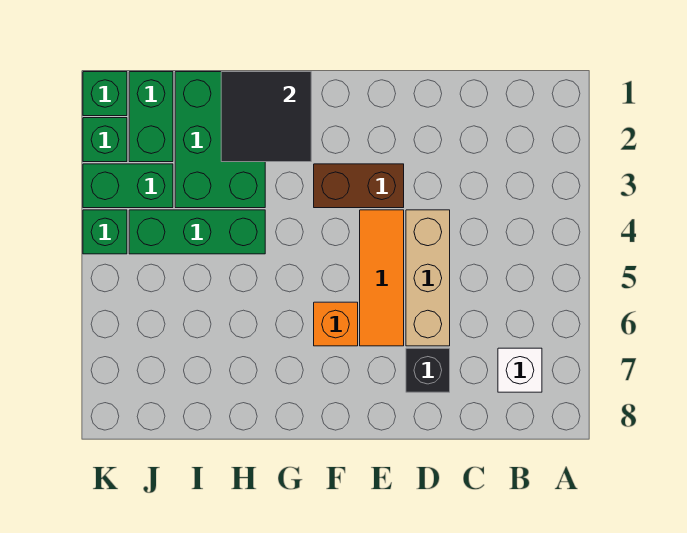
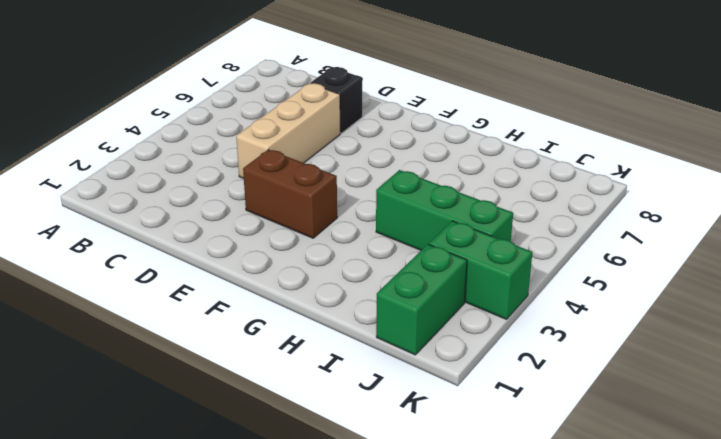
none -> white brick B7 level 1
none -> orange tile E4:E6 level 1
none -> orange brick F6 level 1

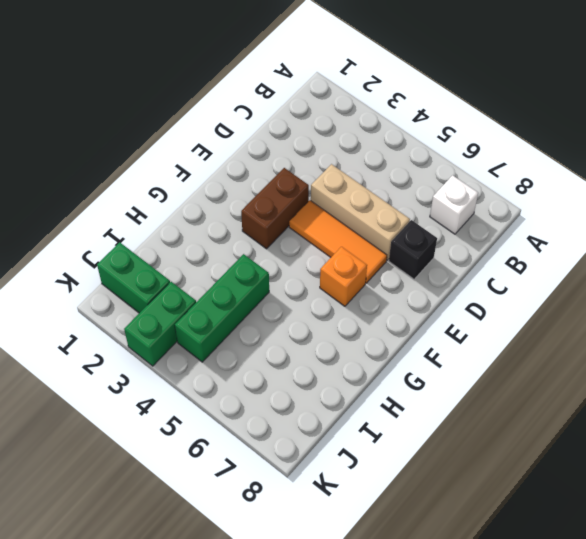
none -> green brick H1:I3 level 1
none -> green brick K1 level 1
none -> green brick K2 level 1

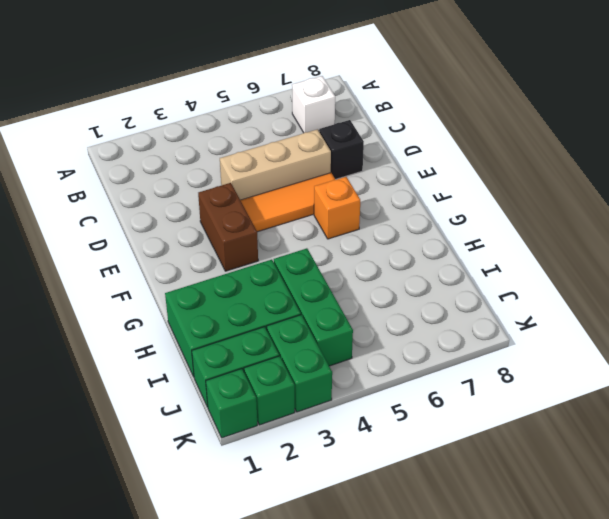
none -> green brick K4 level 1
none -> black tile G1:H2 level 2

